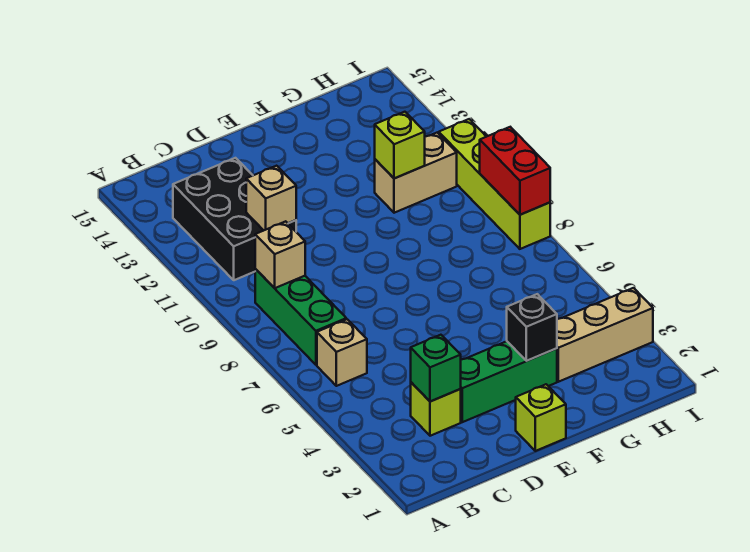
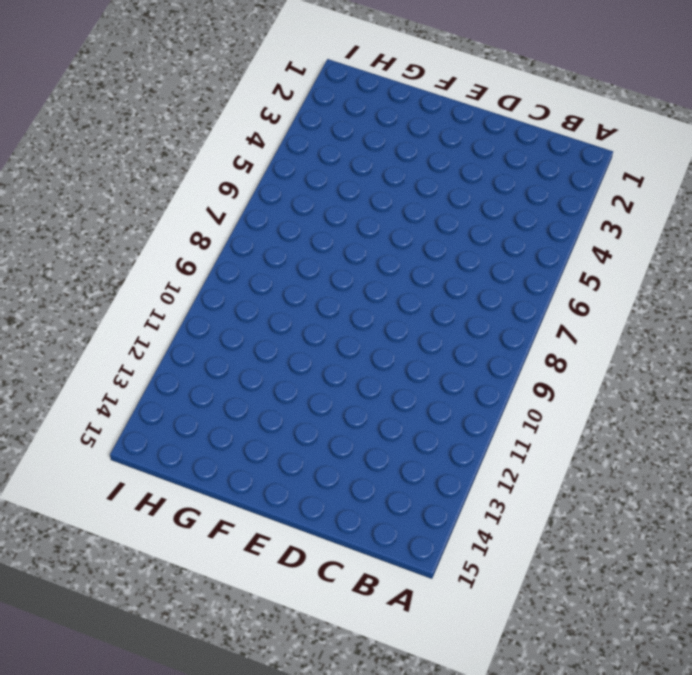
none -> tan brick B6 level 1
none -> green brick B7:B9 level 1
none -> black brick B11:C13 level 1

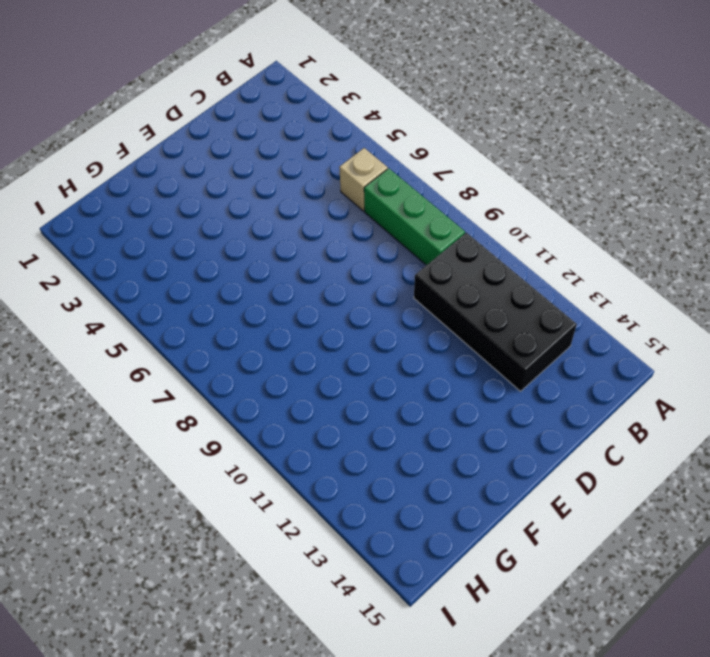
black brick B10:C13 level 1 -> black brick B11:C13 level 1
none -> lime brick C3 level 1
none -> green brick D3:F3 level 1
none -> lime brick E1 level 1

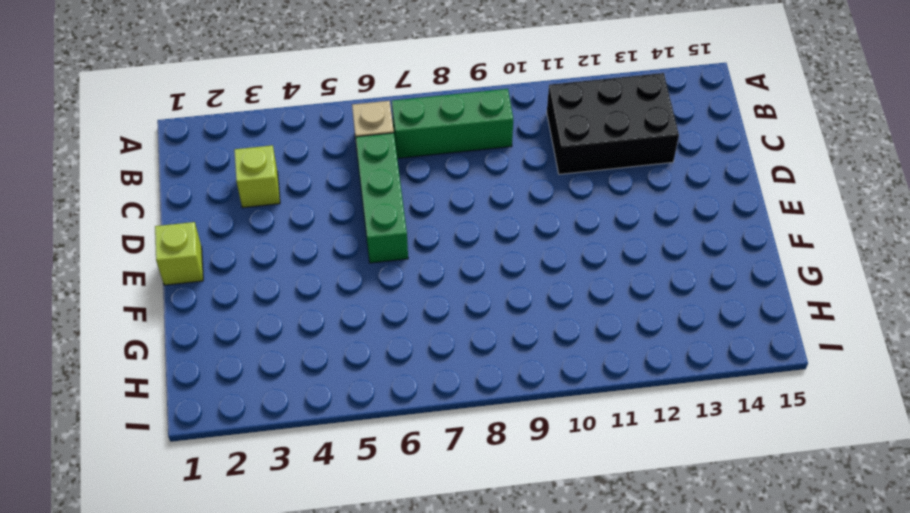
green brick C6:E6 level 1 -> green brick D3:F3 level 1
none -> tan brick G3:I3 level 1
none -> tan brick G11:H11 level 1
none -> lime brick I8:I11 level 1

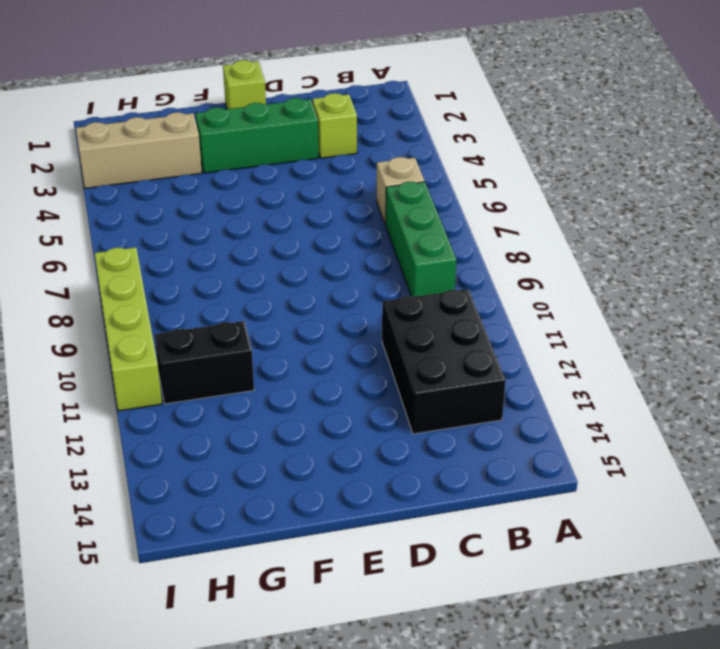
black brick G11:H11 level 1 -> tan brick G11:H11 level 1
none -> tan brick B9 level 2
none -> green brick C3 level 2
none -> tan brick C11 level 2

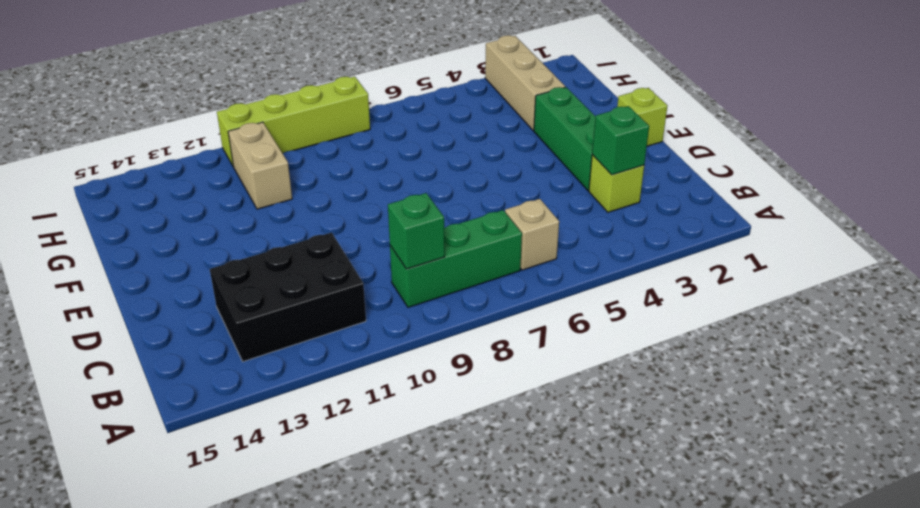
green brick B9 level 2 -> tan brick B9 level 2
none -> tan brick C11 level 2
none -> black brick F3 level 2
none -> lime brick G11 level 2

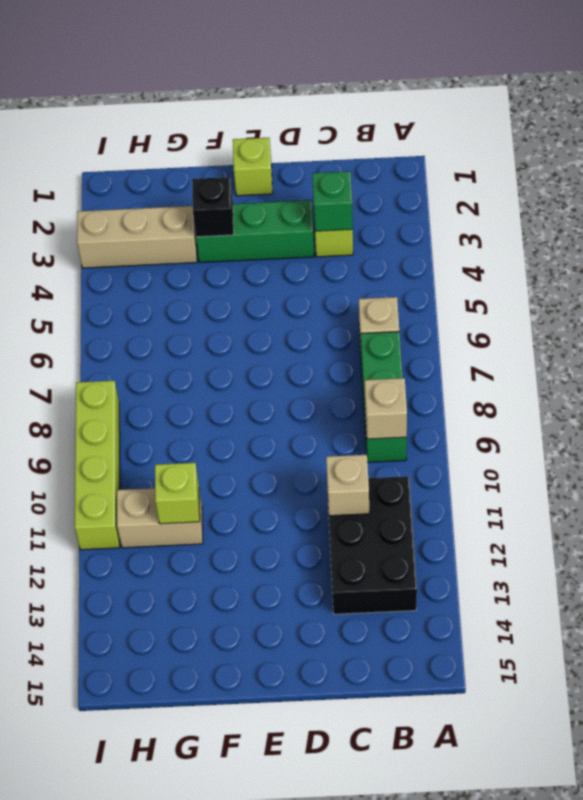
none -> red brick I8:I9 level 2

